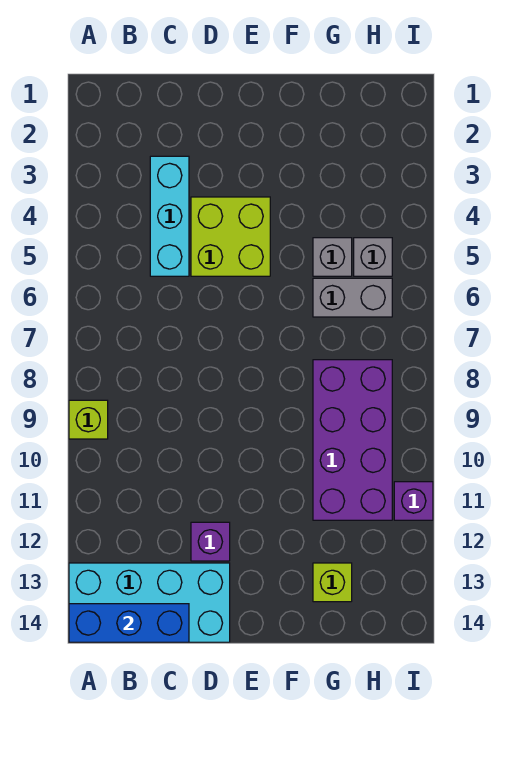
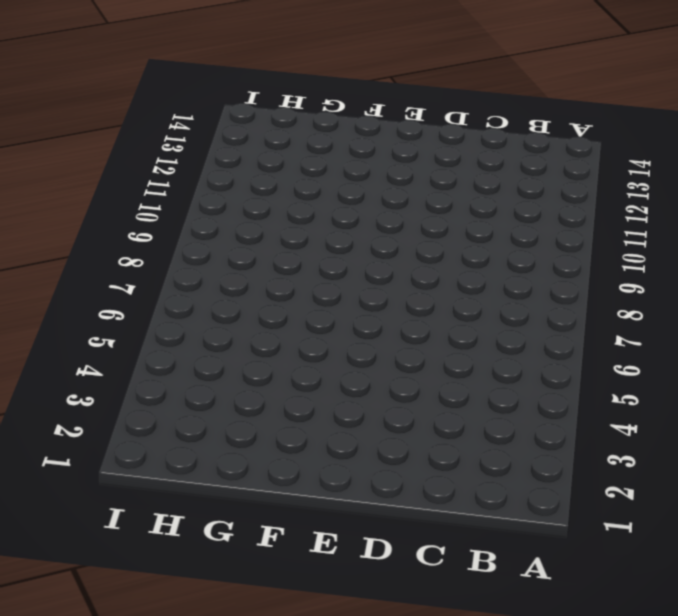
none -> lime brick A9 level 1
none -> cyan brick A13:D14 level 1
none -> cyan brick C3:C5 level 1

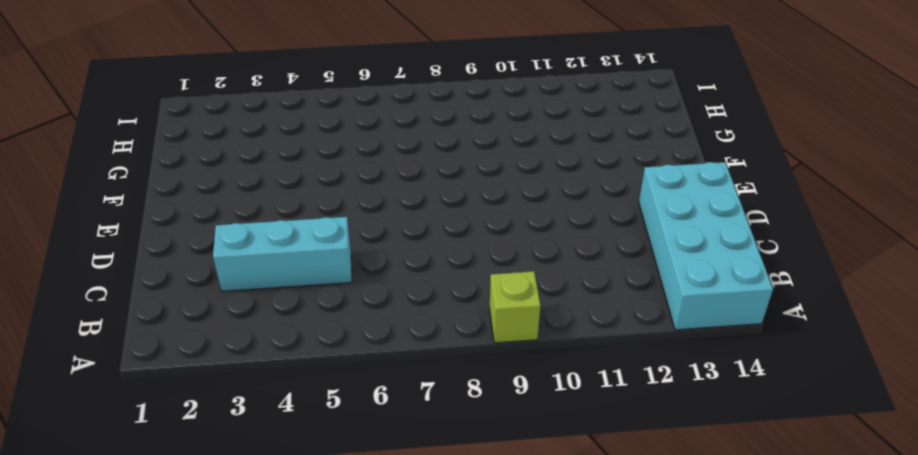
none -> lime brick D4:E5 level 1
none -> purple brick D12 level 1
none -> grey brick G5 level 1

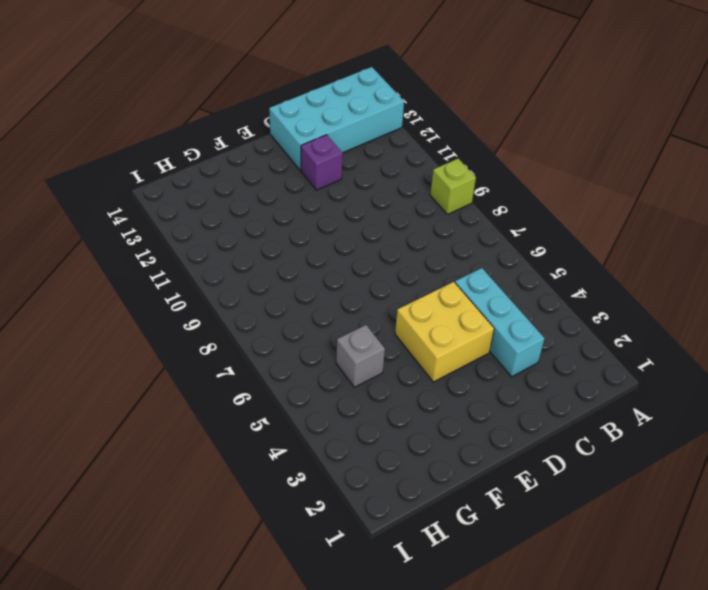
yellow brick D4:E5 level 1 -> lime brick D4:E5 level 1
none -> grey brick G6:H6 level 1
none -> purple brick G8:H11 level 1
none -> lime brick G13 level 1

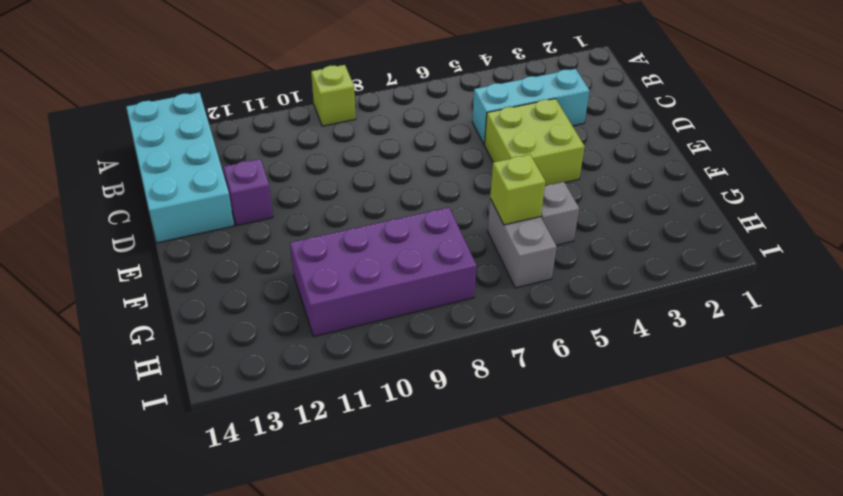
lime brick G6 level 2 -> lime brick G13 level 1
none -> grey brick H5 level 1
none -> purple brick I11 level 1
none -> blue brick A14:C14 level 2

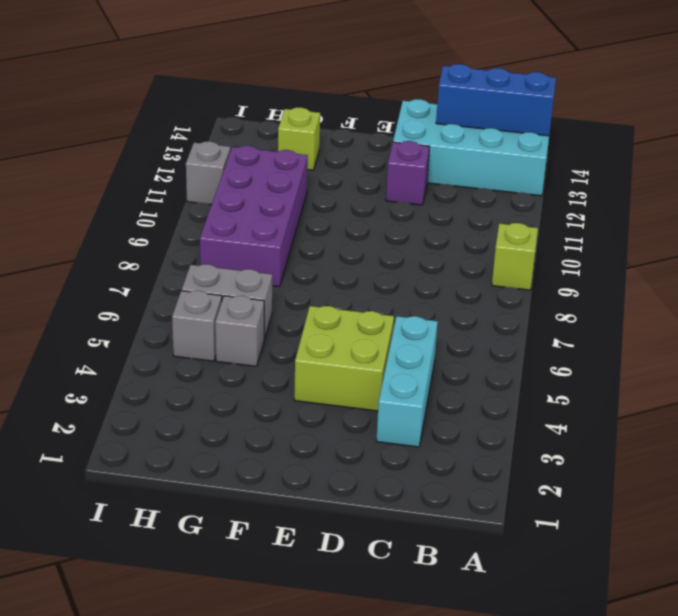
grey brick I11 level 1 -> purple brick I11 level 1

